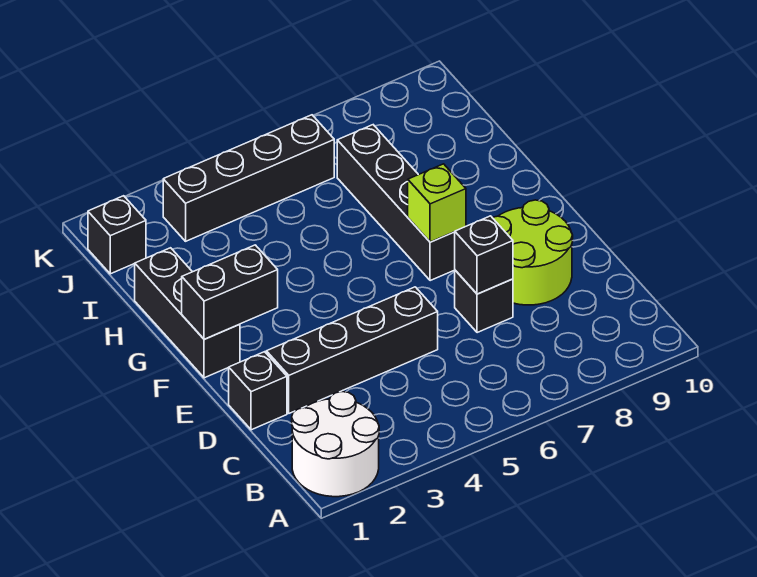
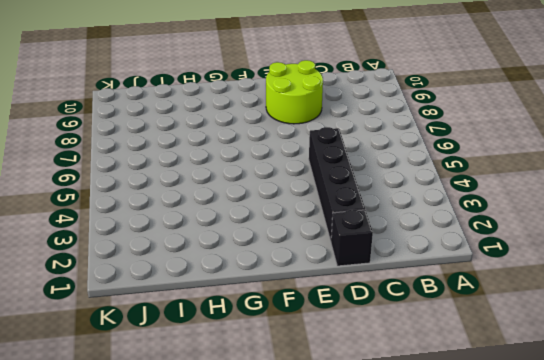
none -> white round brick A1:B2 level 1
none -> black brick D7 level 1
none -> black brick F1:H1 level 1

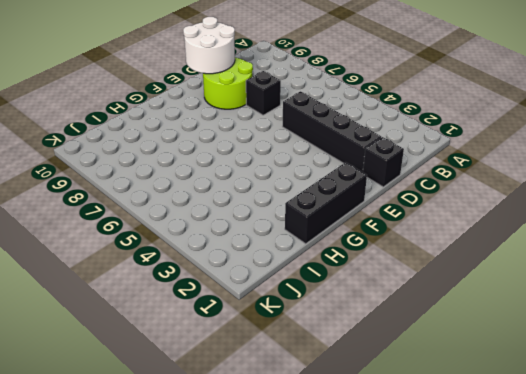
white round brick D9:E10 level 2 -> white round brick A1:B2 level 1
none -> black brick F7:I7 level 1
none -> black brick J1 level 1
none -> black brick J3:J6 level 1

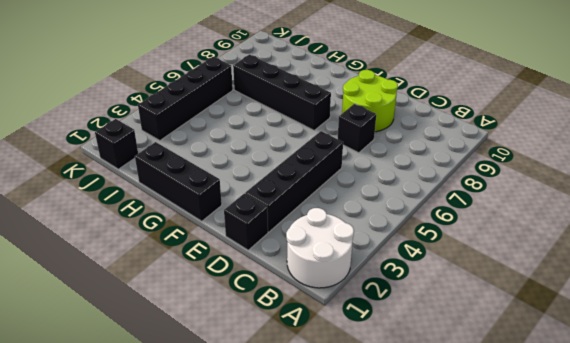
none -> black brick D7 level 2
none -> black brick F1:F2 level 2
none -> lime brick F7 level 2

